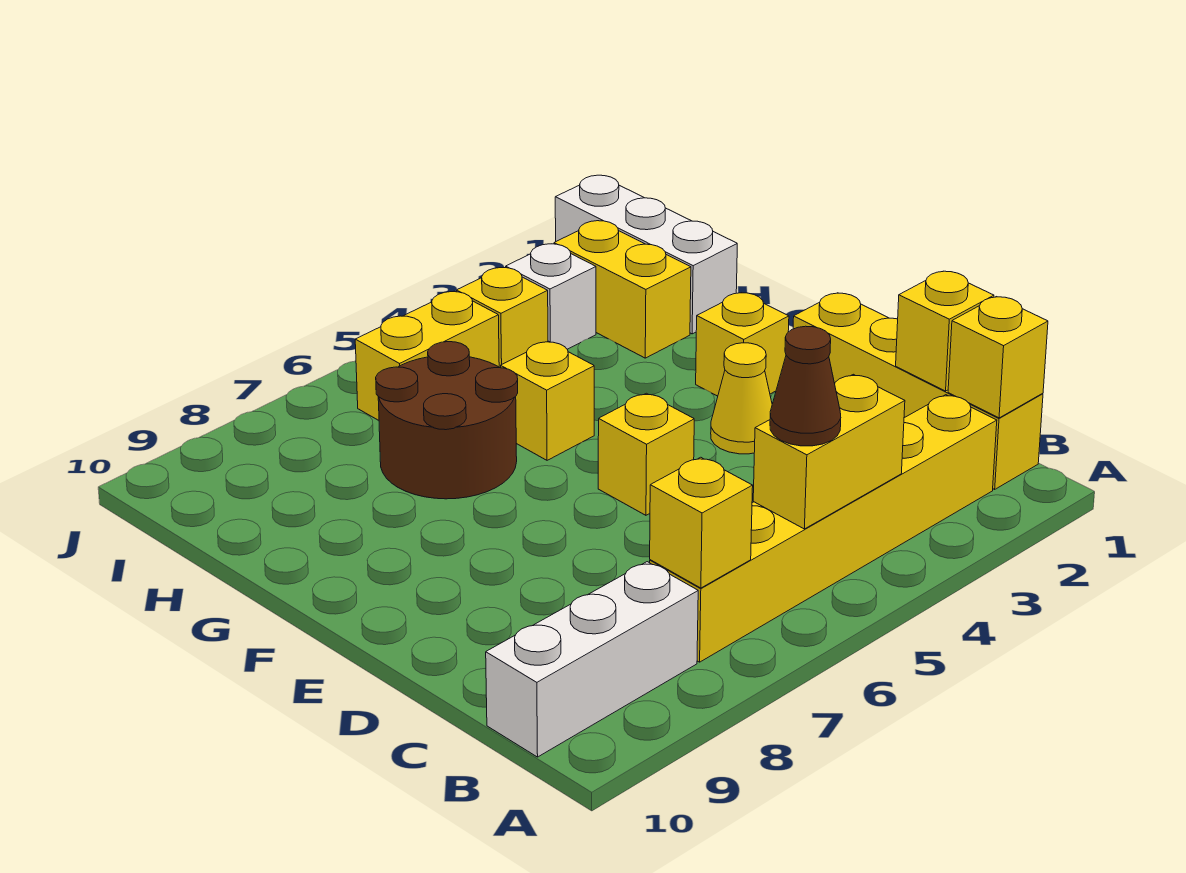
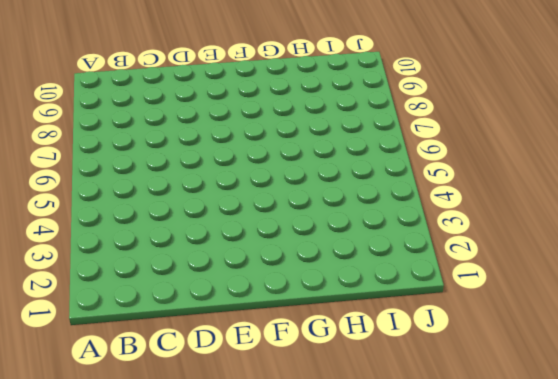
none -> yellow brick B1:E1 level 1
none -> yellow brick B2:B7 level 1
none -> white brick B8:B10 level 1

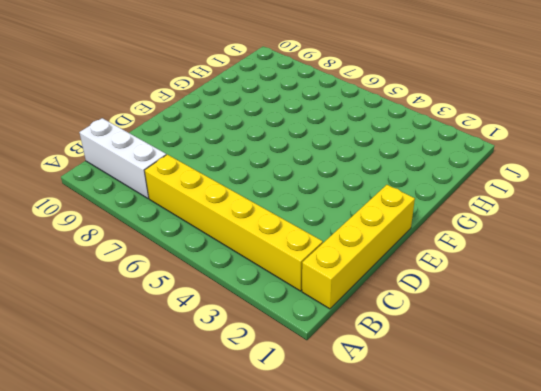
none -> yellow cone E3 level 1
none -> yellow brick E5 level 1
none -> yellow brick F2 level 1

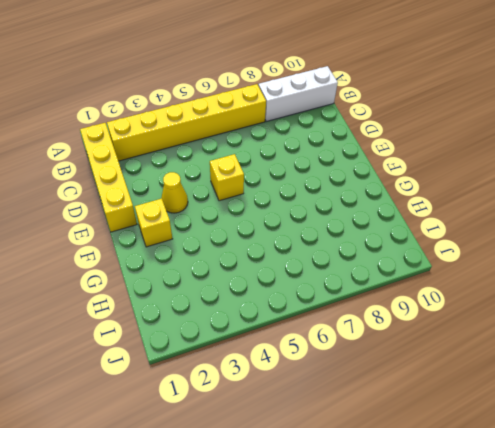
none -> yellow brick G5 level 1
none -> brown round brick G6:H7 level 1
none -> white brick H1:J1 level 1

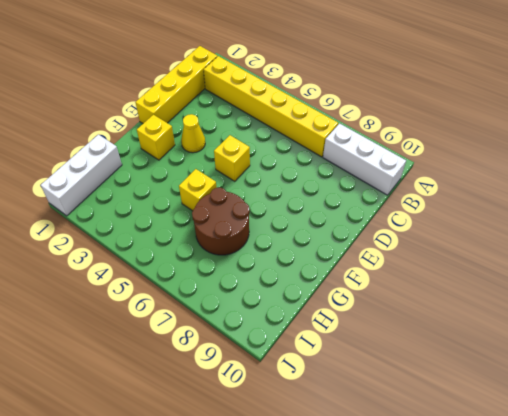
none -> yellow brick H2:I2 level 1
none -> white brick I3 level 1
none -> yellow brick I4 level 1

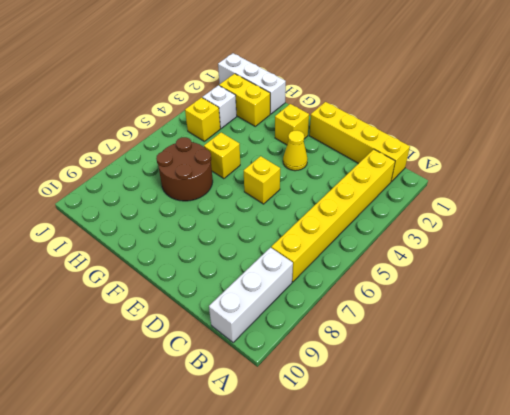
none -> yellow brick I5:I6 level 1
none -> yellow brick B1 level 2
none -> yellow brick B4:B5 level 2

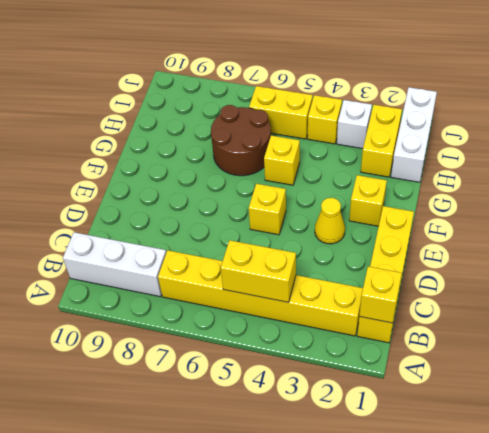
none -> yellow brick B7 level 2
none -> yellow brick C1 level 2
none -> brown cone B5 level 3

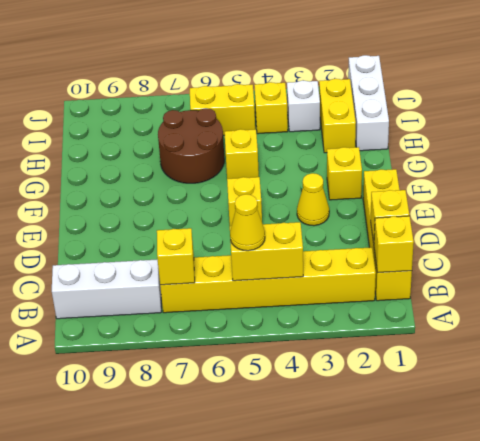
yellow cone B5 level 3 -> brown cone B5 level 3

